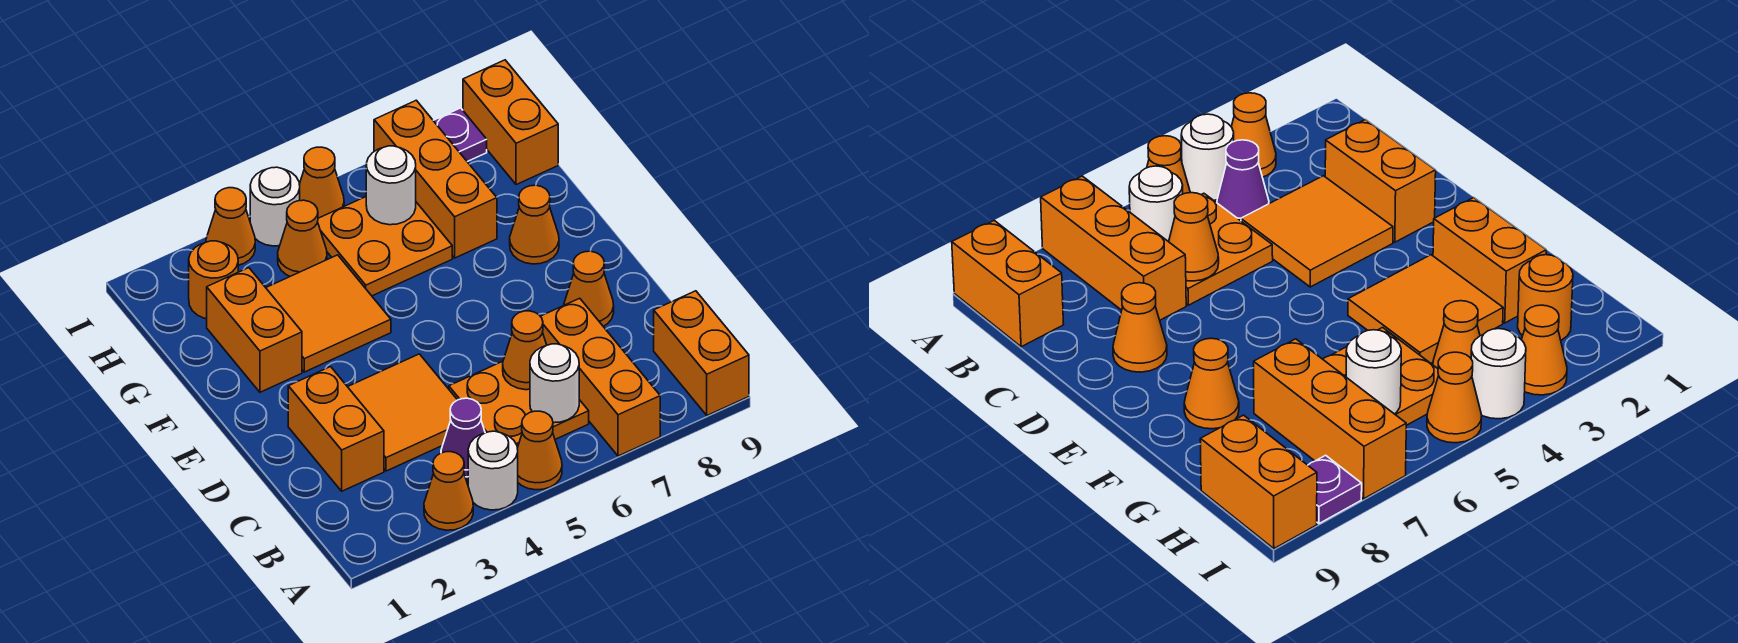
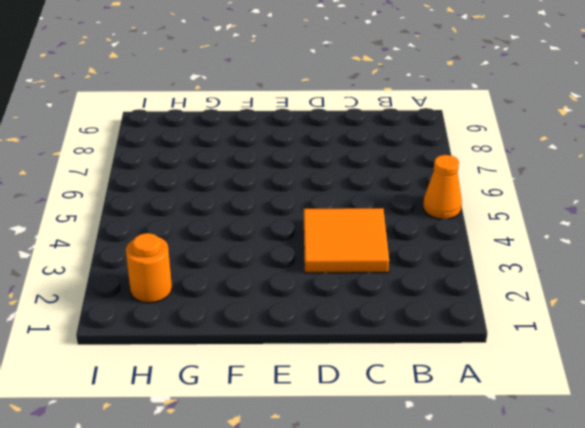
none -> orange cone A3 level 1
none -> white round brick A4 level 1
none -> orange brick A7:C7 level 1

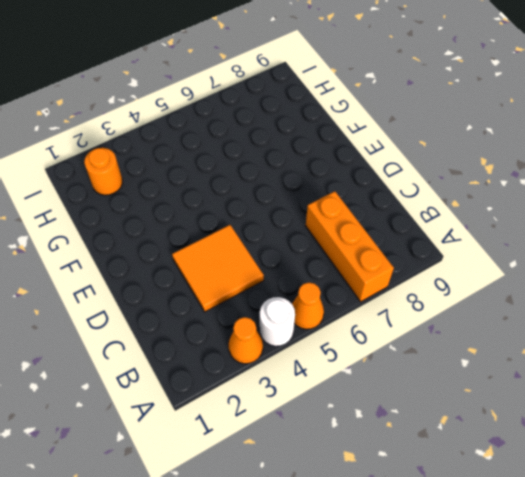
none -> orange brick A9:B9 level 1
none -> purple cone B4 level 1
none -> orange plate B5:C6 level 1

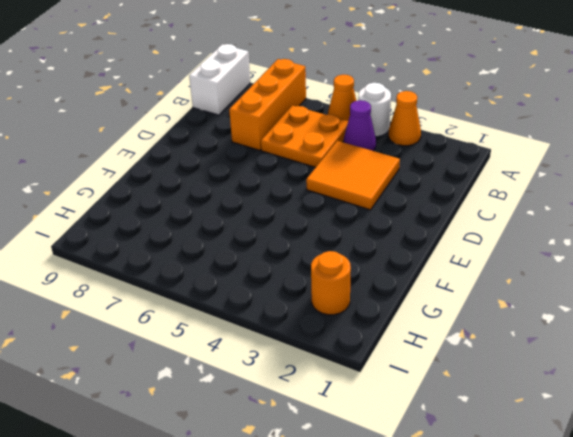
white brick A9:B9 level 1 -> orange brick A9:B9 level 1
none -> orange brick C2:D2 level 1
none -> orange cone D8 level 1
none -> orange brick F2:G2 level 1

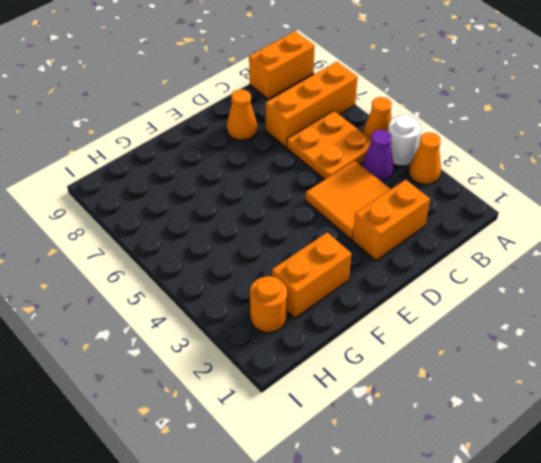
none -> orange tile F3:G4 level 1
none -> orange cone F8 level 1
none -> orange plate G5:H6 level 1

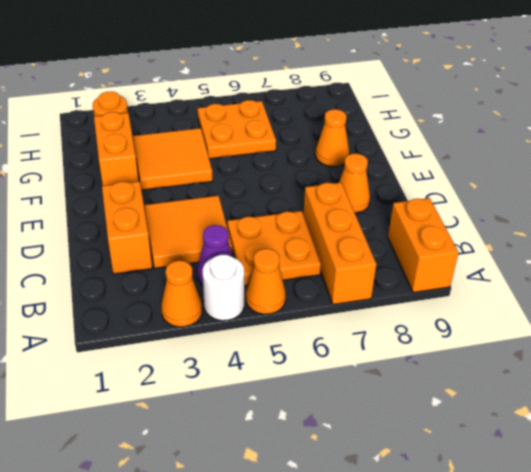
none -> orange brick G7:I7 level 1
none -> orange cone H4 level 1
none -> orange brick H9:I9 level 1

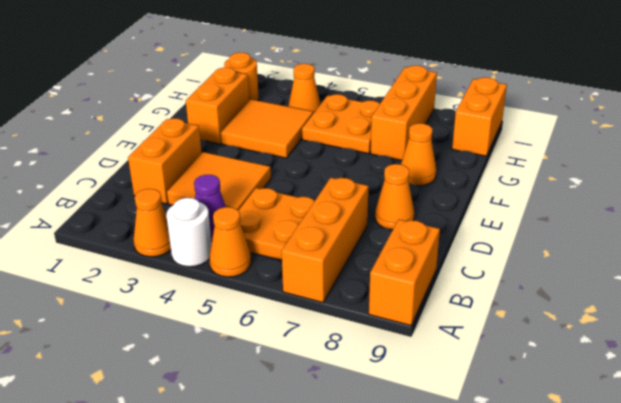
none -> orange cone I3 level 1
none -> white round brick I4 level 1
none -> orange cone I5 level 1

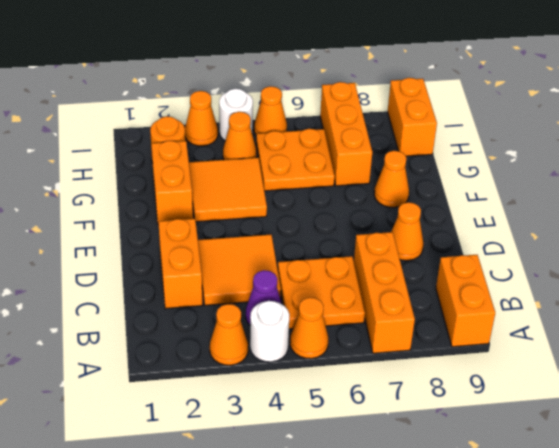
none -> purple plate I8 level 1
none -> white round brick B6 level 2
none -> orange cone C6 level 2

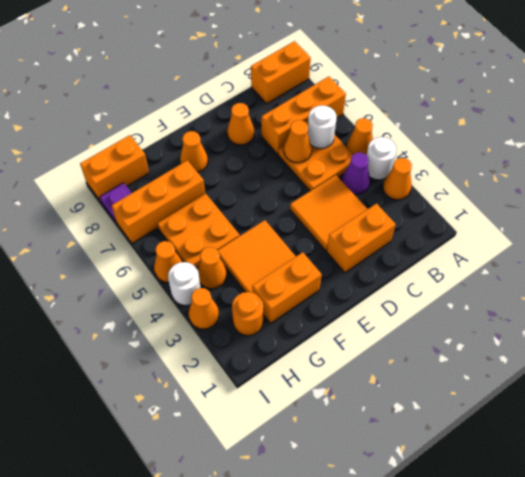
none -> white round brick H6 level 2

